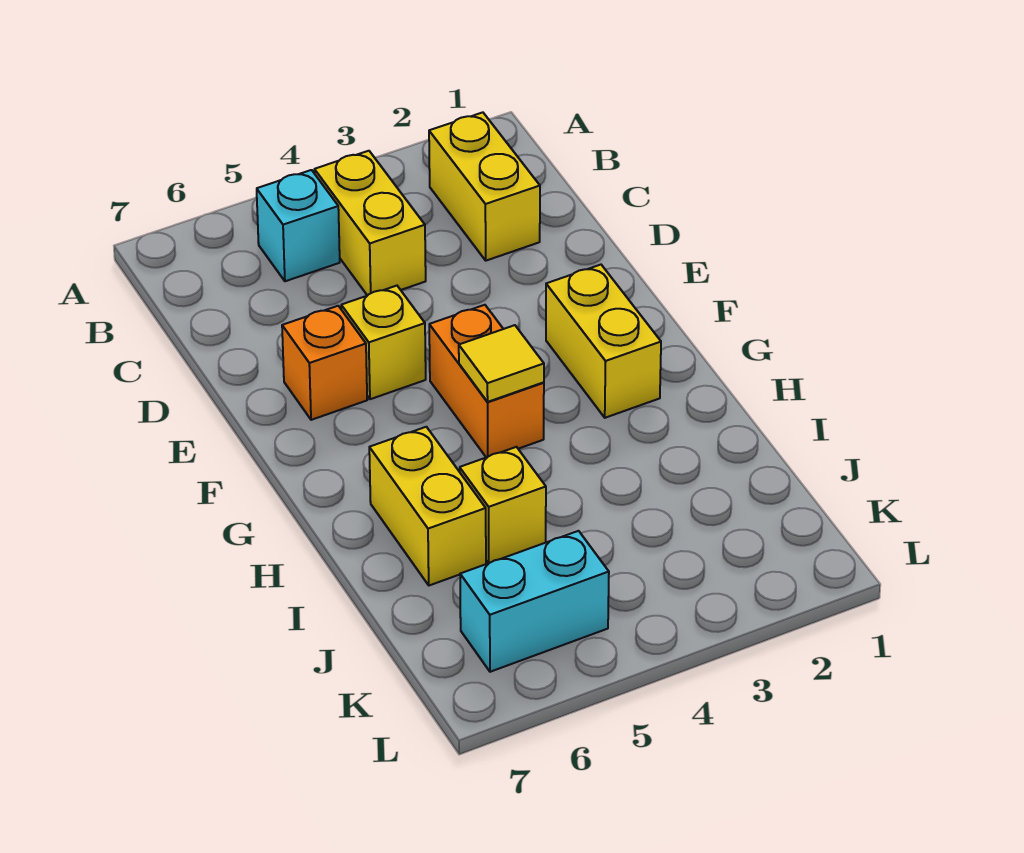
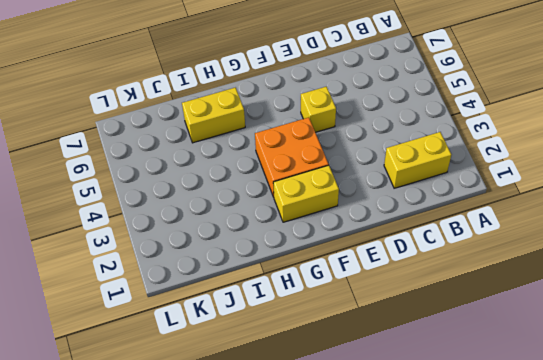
orange brick F3:G4 level 1 -> orange brick F4:G4 level 1
none -> yellow brick B4:C4 level 1
none -> cyan brick B5 level 1

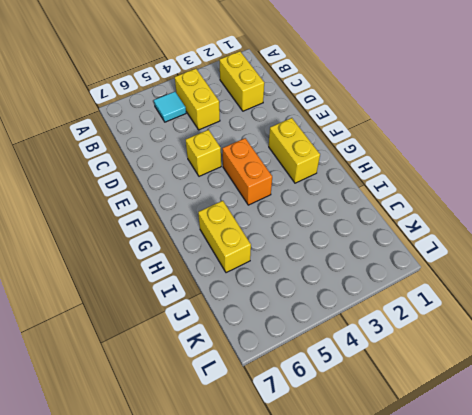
cyan tile B5 level 1 -> cyan brick B5 level 1
none -> orange brick E6 level 1
none -> yellow brick I5 level 1

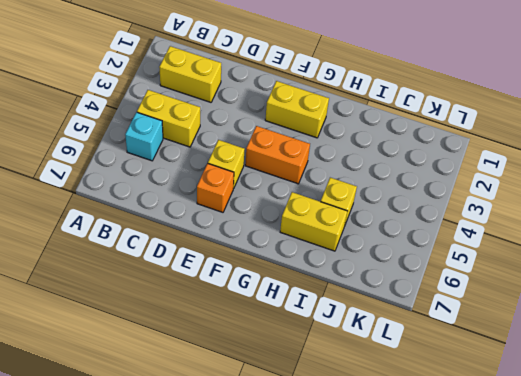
none -> cyan brick K5:K6 level 1
none -> yellow tile G4 level 2

